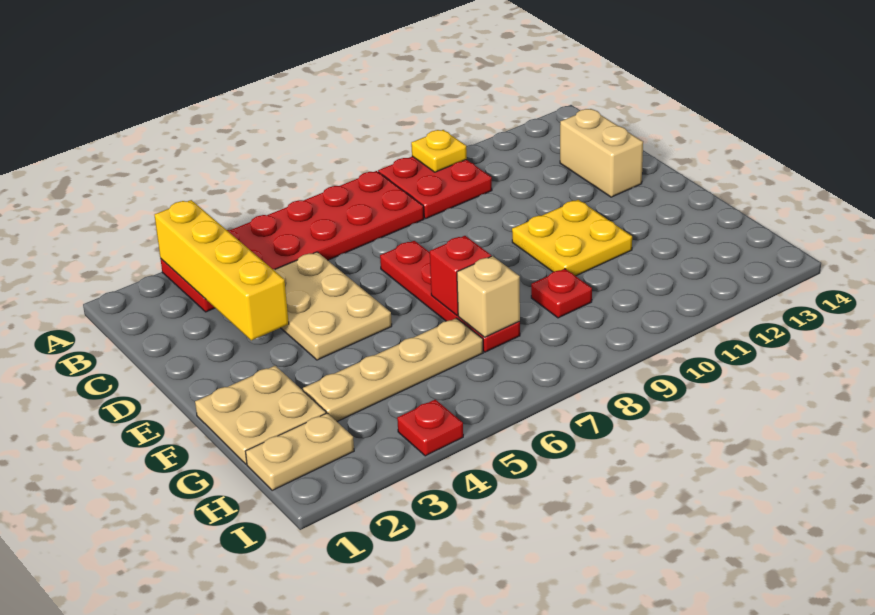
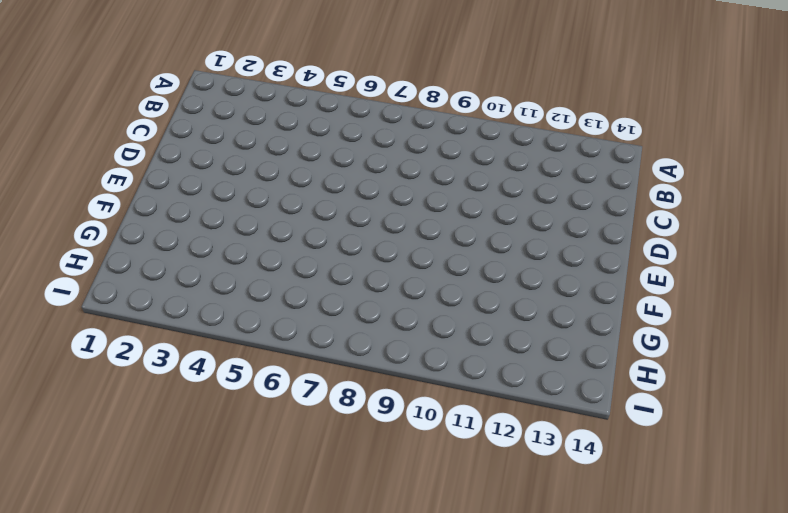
none -> red plate A3:B8 level 1
none -> red plate A9:B10 level 1
none -> tan plate C4:E5 level 1

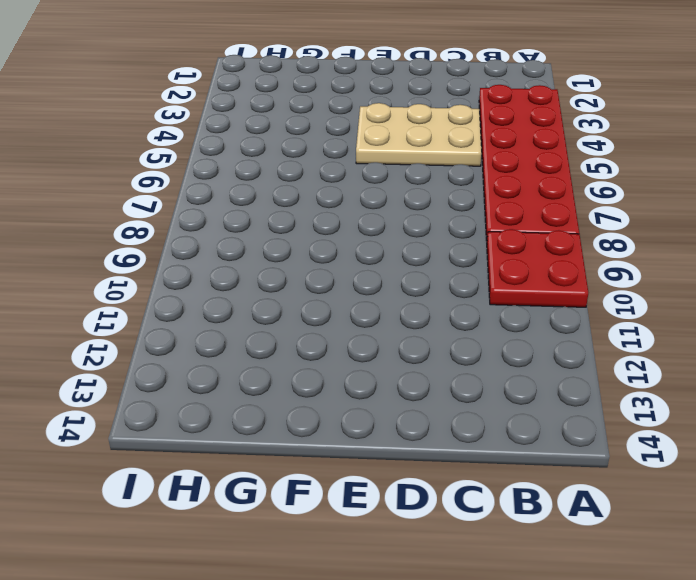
none -> tan brick C13:D13 level 1
none -> red plate D7:G7 level 1
none -> yellow plate E10:F11 level 1

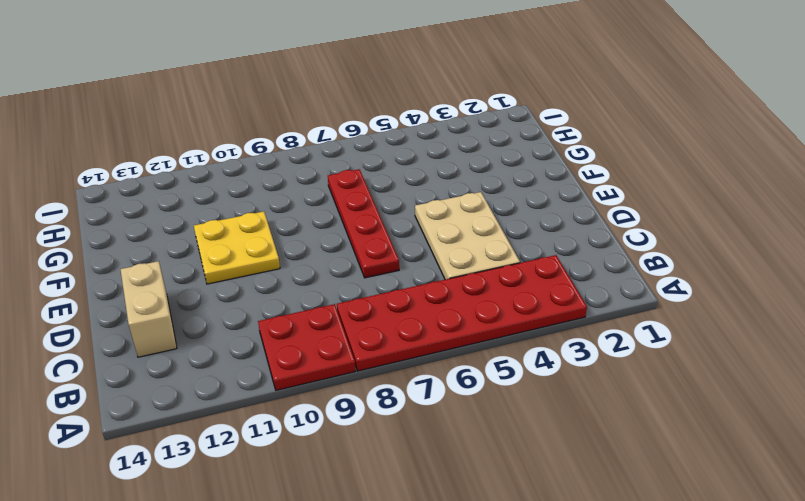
none -> tan plate F1:G2 level 1
none -> tan plate G3:G6 level 1
none -> red plate G9 level 1

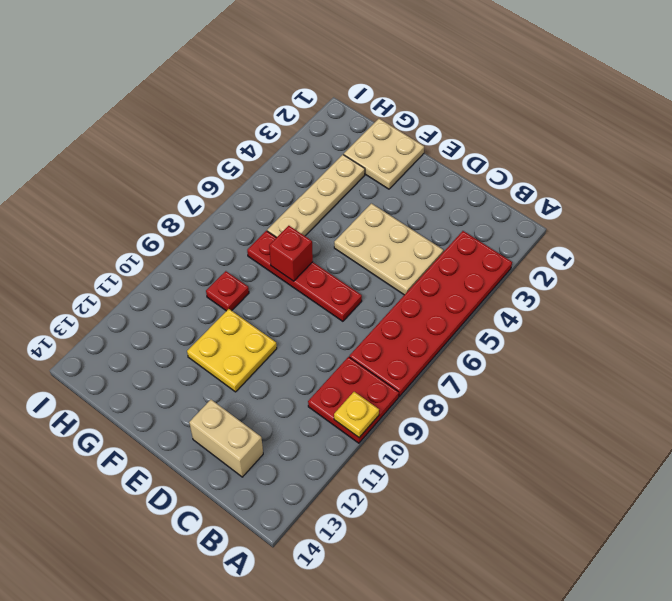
none -> tan plate H1:H2 level 1
none -> red plate I4 level 1
none -> yellow brick A3:D3 level 2

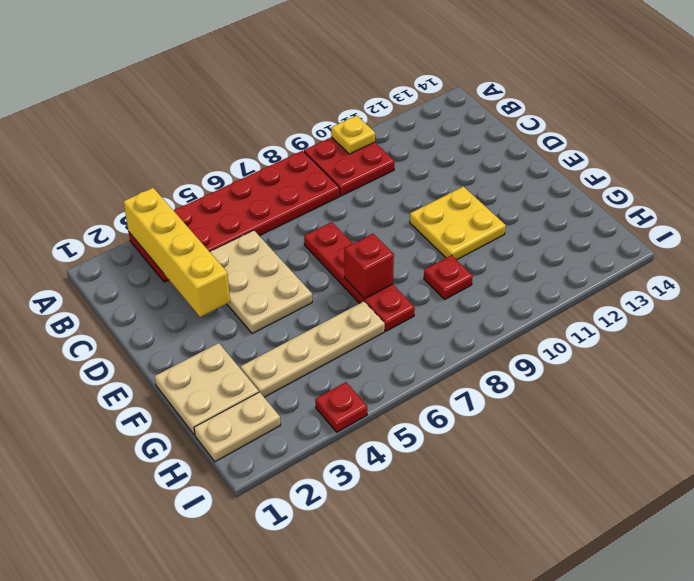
none -> tan brick C13:D13 level 1
none -> tan brick G7 level 2

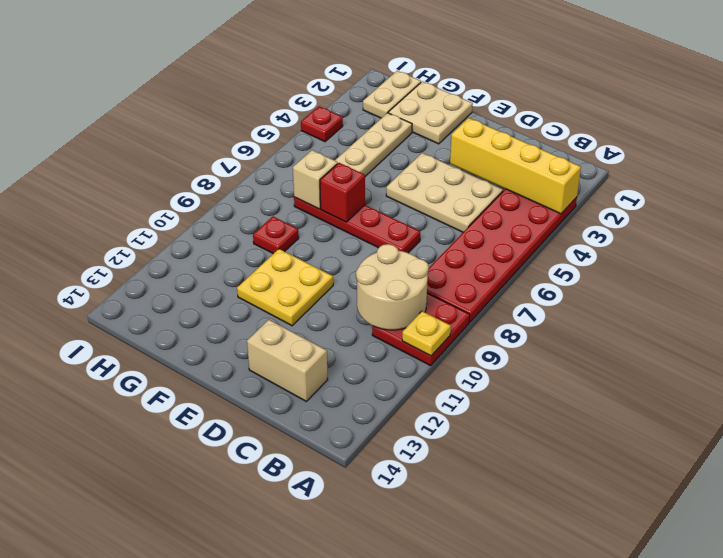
tan round brick B9:C10 level 2 -> none

